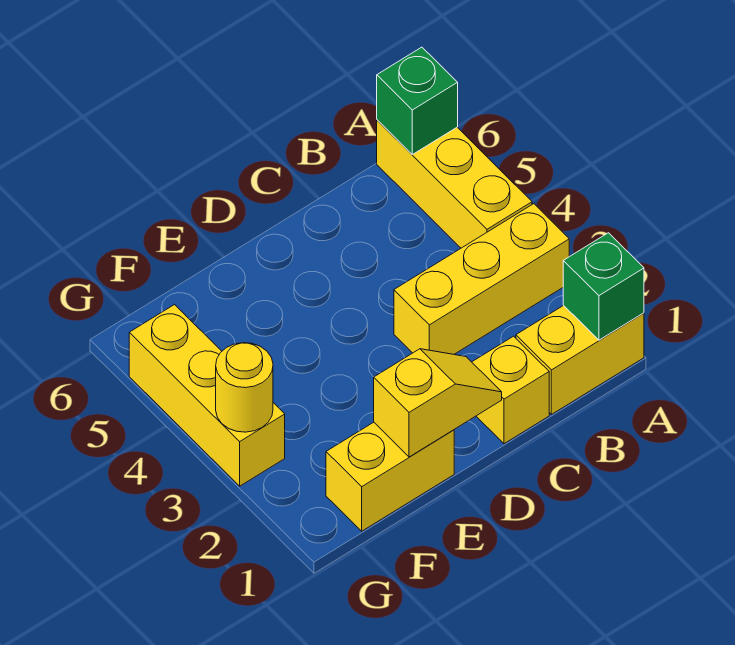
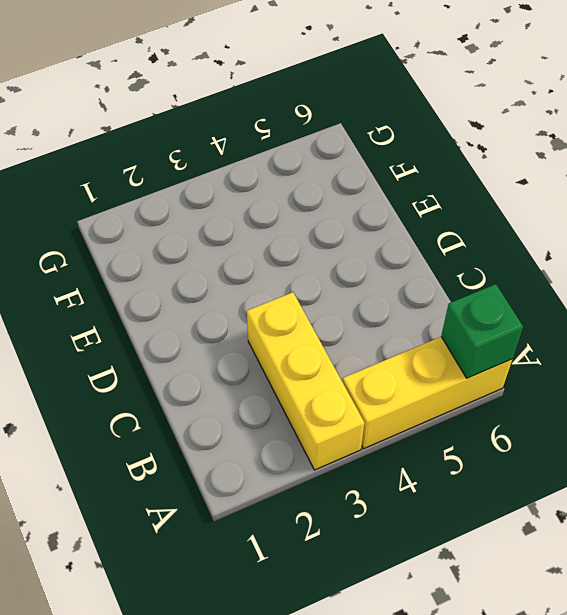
none -> yellow brick A1:B1 level 1
none -> yellow brick C1 level 1

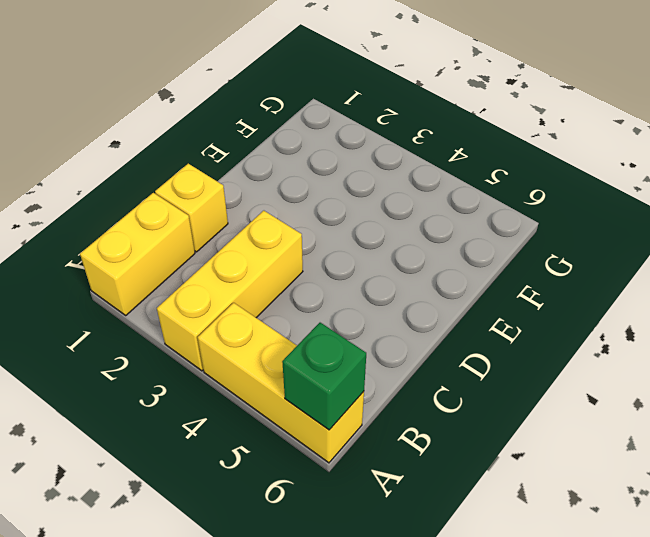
none -> yellow brick E1:F1 level 1
none -> yellow brick G3:G5 level 1

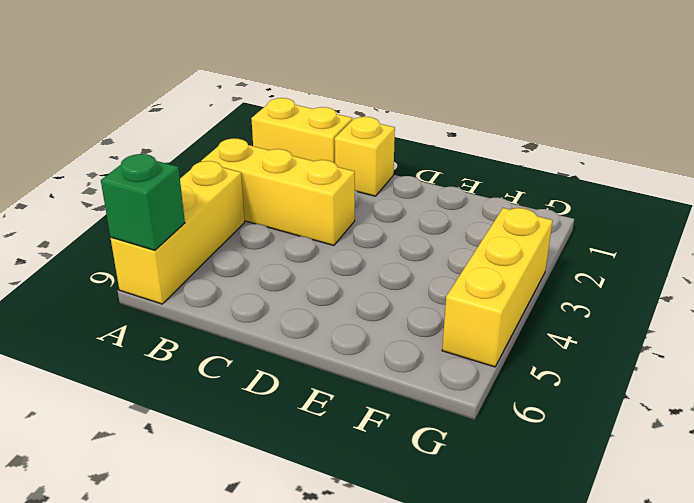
none -> yellow brick E1:F1 level 1
none -> green brick A1 level 2

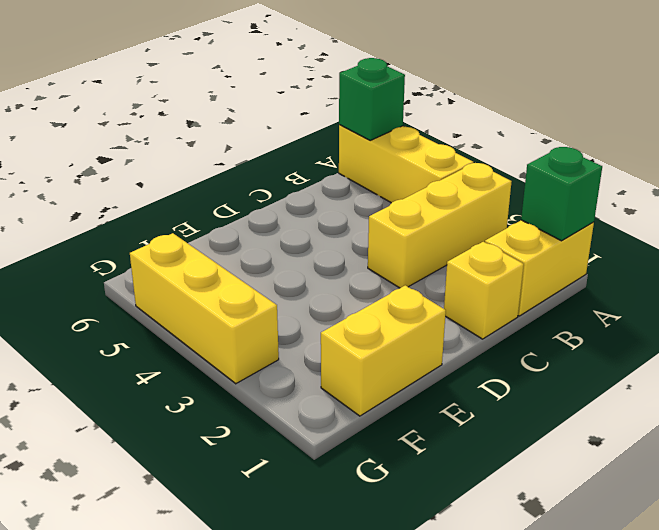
none -> yellow slope D1:E1 level 2 top E
none -> yellow round brick G3 level 2

